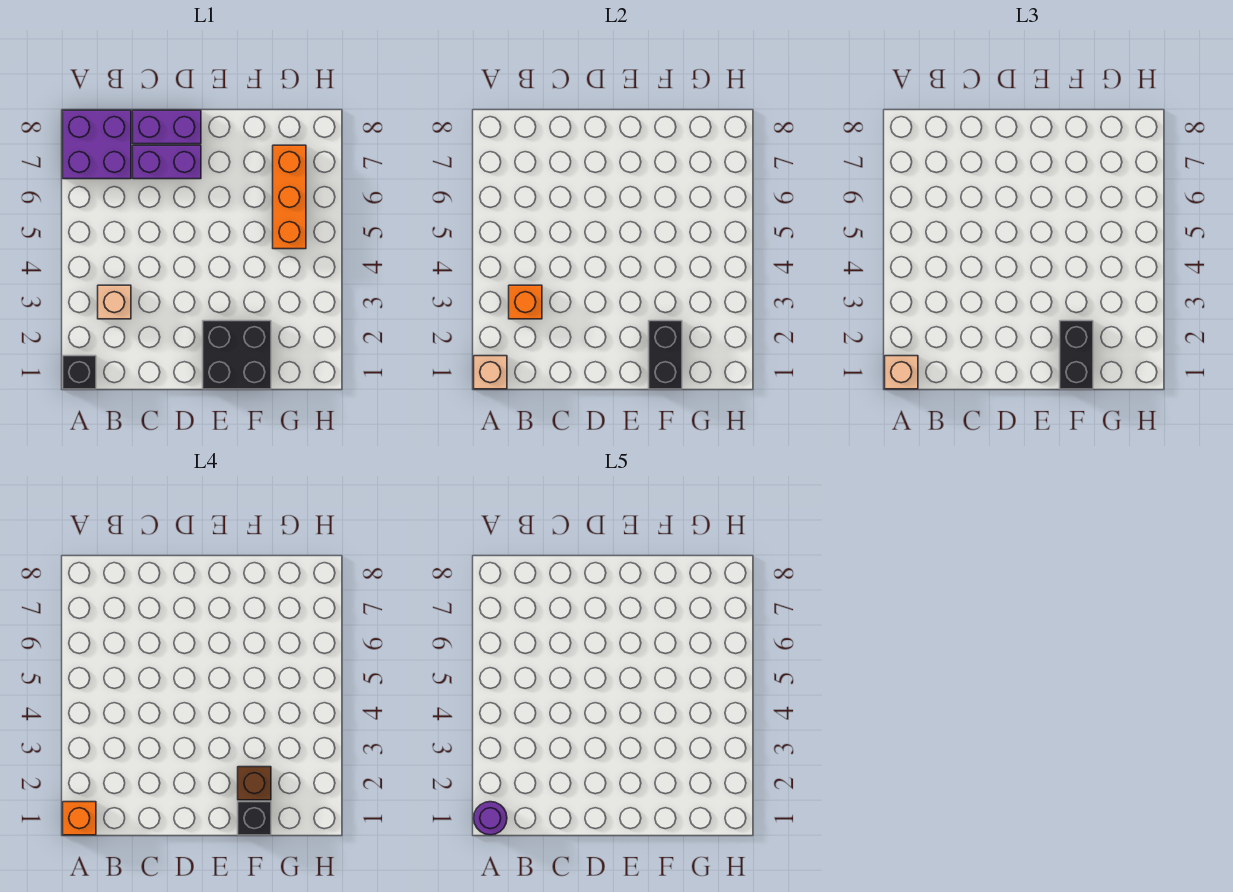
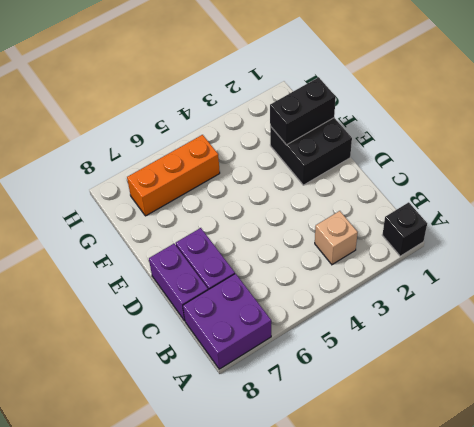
none -> tan brick A1 level 2
none -> orange brick B3 level 2
none -> tan brick A1 level 3

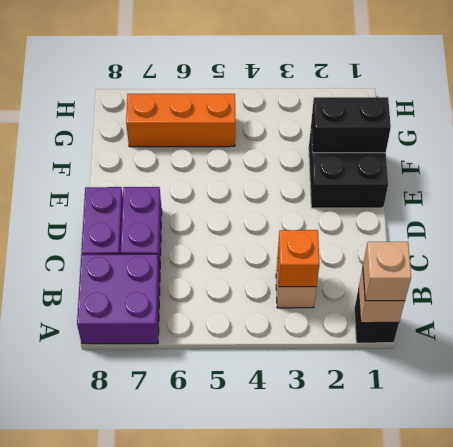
none -> black brick F1:F2 level 3
none -> orange brick A1 level 4
none -> black brick F1 level 4

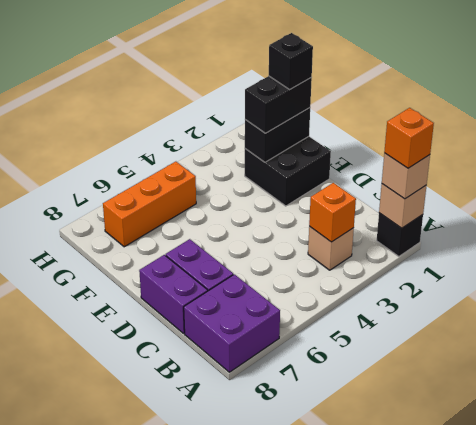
none -> brown brick F2 level 4
none -> purple round brick A1 level 5

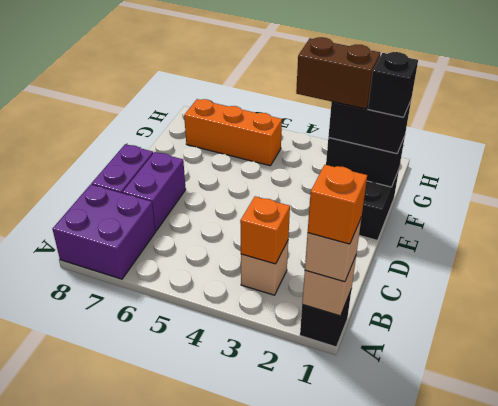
brown brick F2:F3 level 4 -> brown brick F2 level 4
none -> purple round brick A1 level 5

